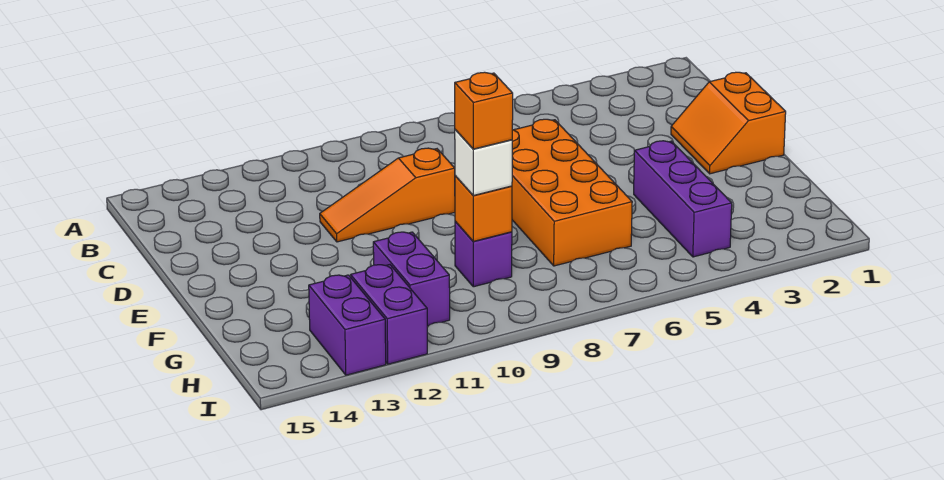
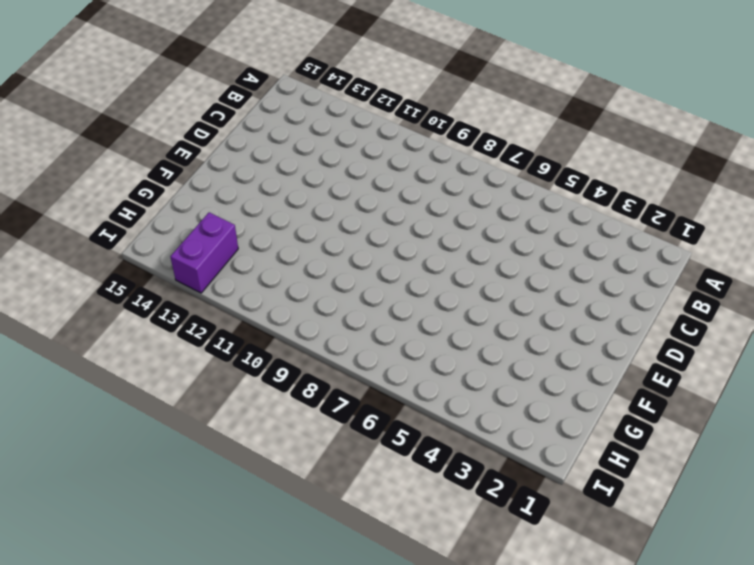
none -> orange slope D1:E2 level 1 top 1
none -> orange brick D6:G7 level 1

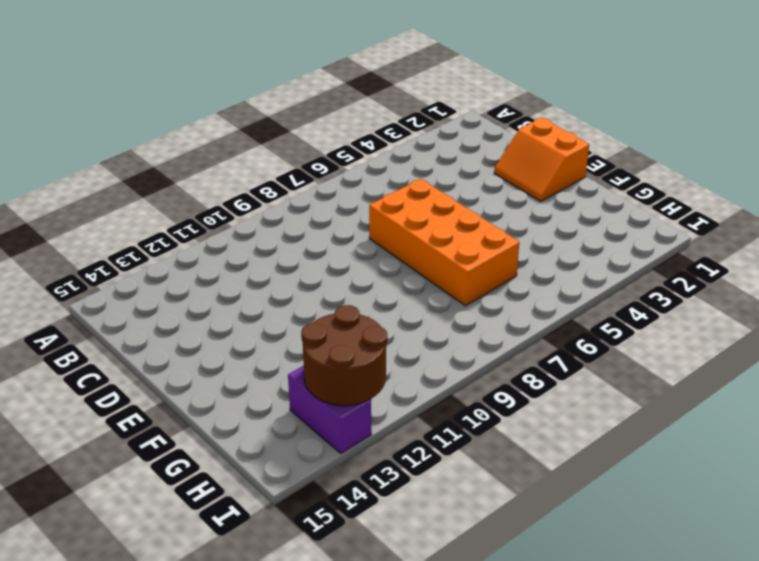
brown round brick H12:I13 level 2 -> none
none -> orange slope D9:D11 level 1 top 9
none -> purple brick F4:H4 level 1

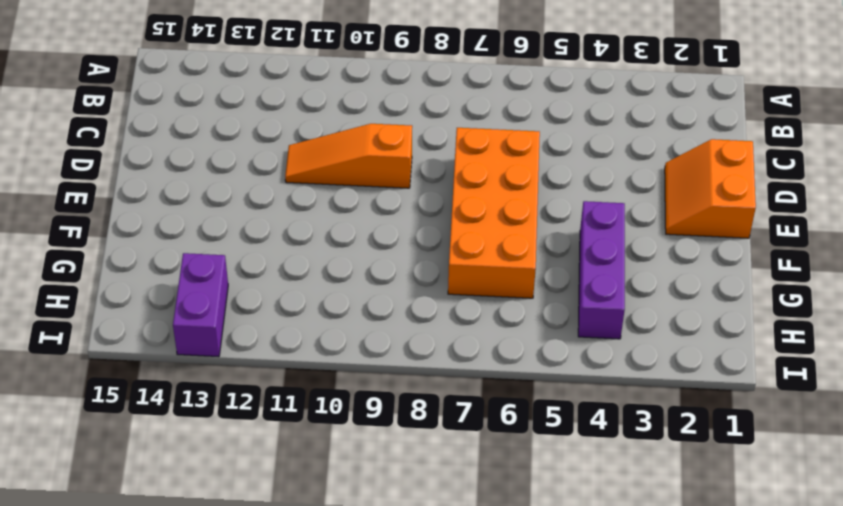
none -> purple brick G9 level 1
none -> purple brick G11:H11 level 1

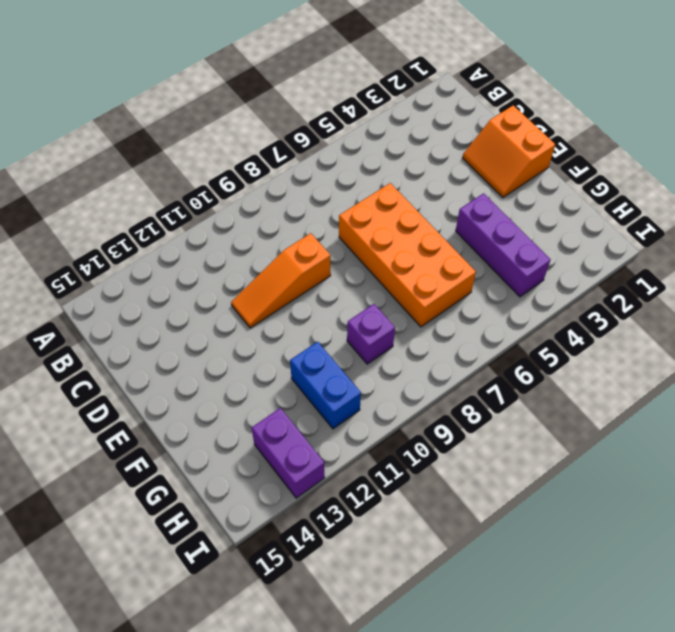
blue brick G11:H11 level 1 -> purple brick G11:H11 level 1
none -> purple brick H12:I12 level 1
none -> orange brick G9 level 2

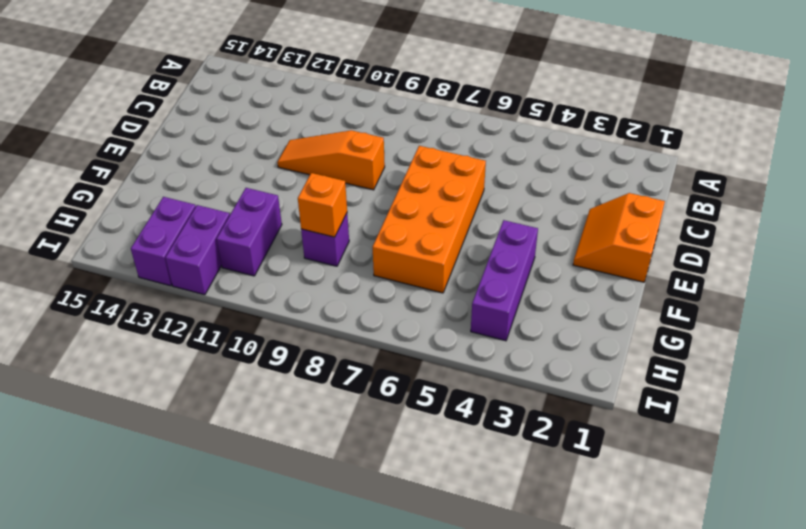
none -> white brick G9 level 3
none -> orange brick G9 level 4

